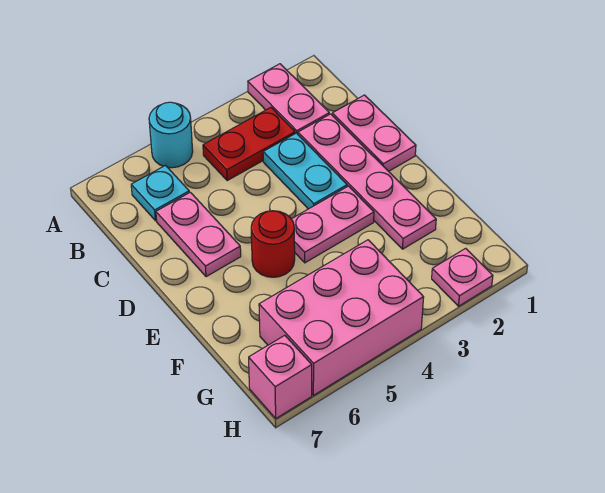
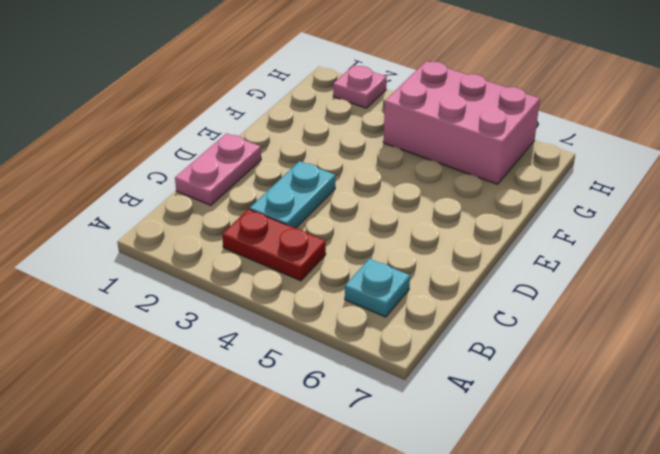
none -> pink plate A2:B2 level 1
none -> cyan round brick A5 level 1
none -> pink plate C2:F2 level 1

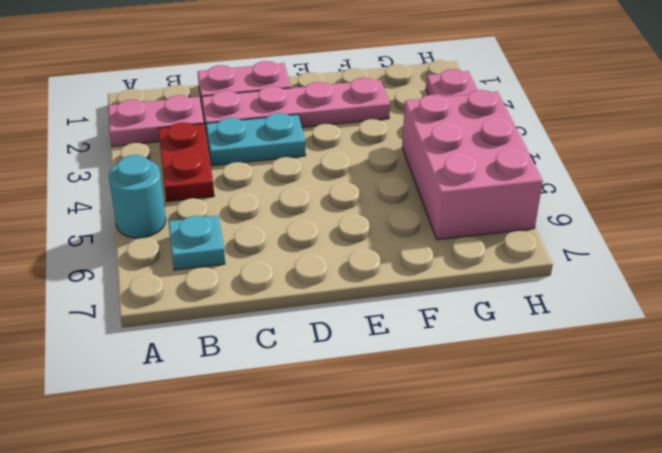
none -> pink plate C6:D6 level 1
none -> pink plate E3:E4 level 1
none -> red round brick E5 level 1

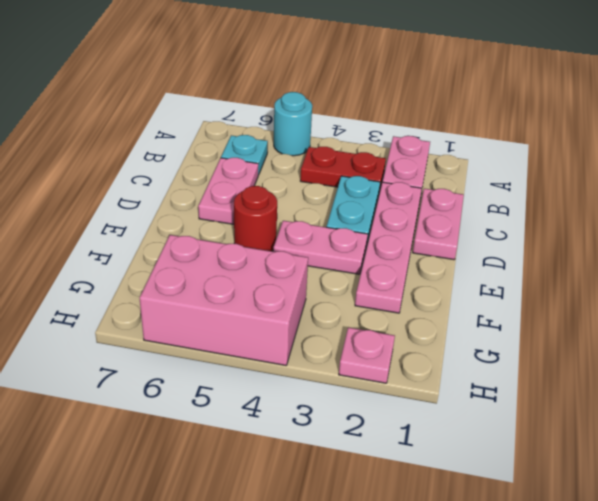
none -> pink brick H7 level 1

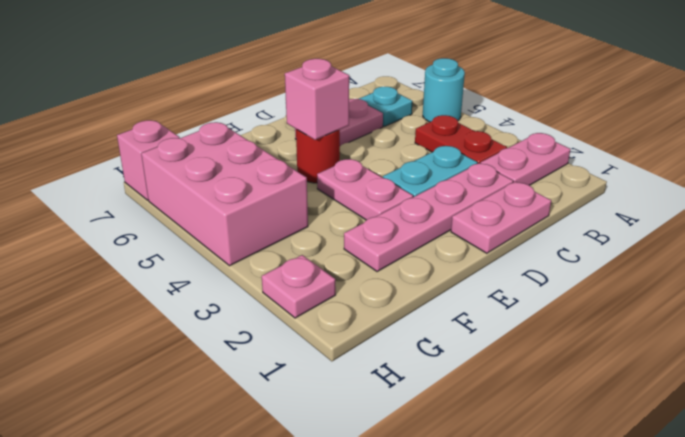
pink brick E5 level 2 -> none

